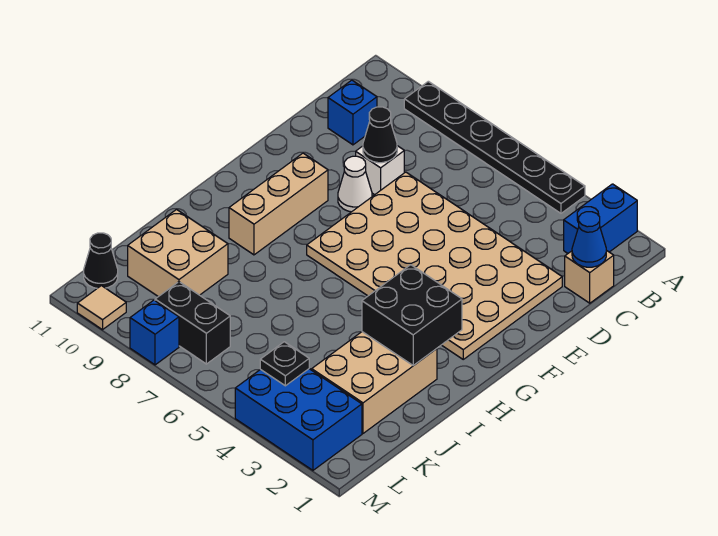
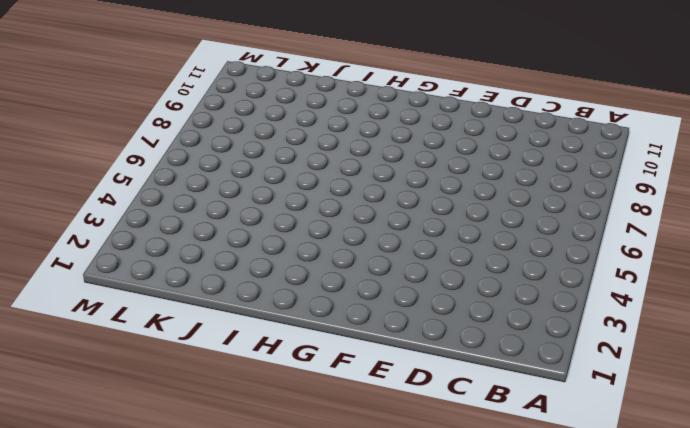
none -> blue brick A2:B2 level 1
none -> black plate A4:A9 level 1
none -> tan brick C1 level 1

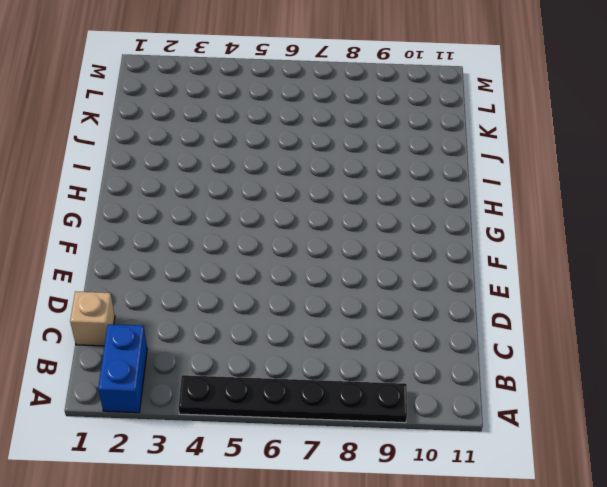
none -> blue brick C10 level 1
none -> tan plate D2:G7 level 1
none -> white brick D8 level 1

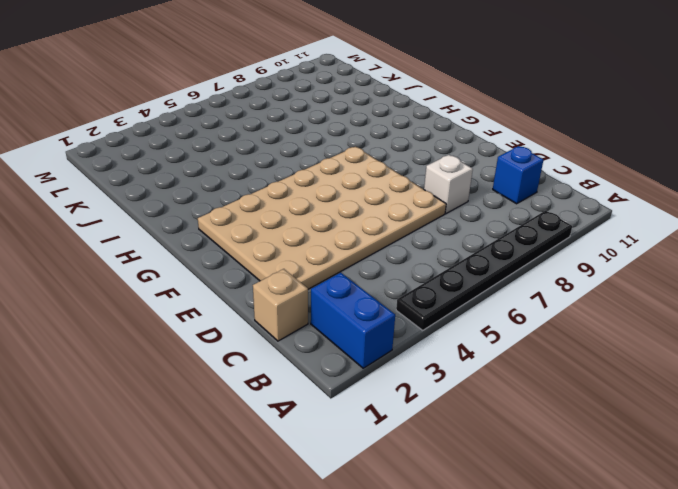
none -> white cone E8 level 1
none -> tan brick F9:H9 level 1
none -> tan brick I2:K3 level 1

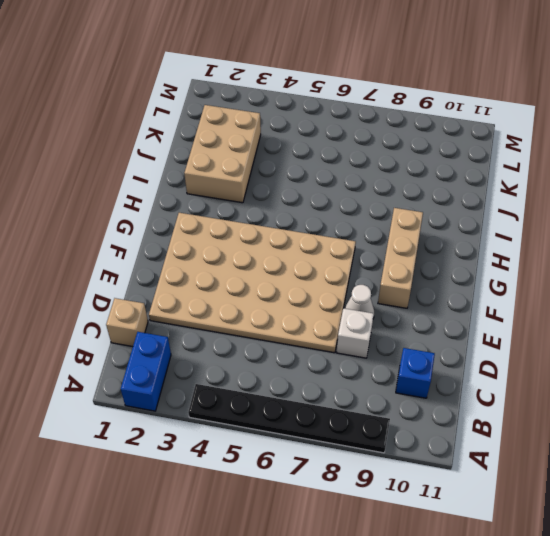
none -> tan brick J9:K10 level 1
none -> blue brick L2:M4 level 1
none -> black brick L7:L8 level 1

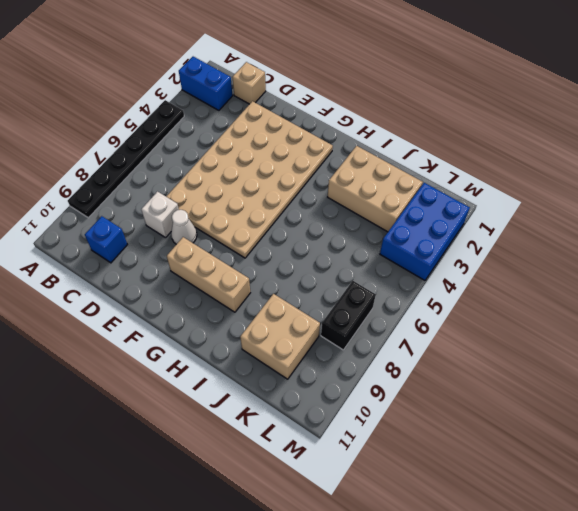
none -> black cone L11 level 1
none -> blue brick M8 level 1
none -> tan tile M10 level 1

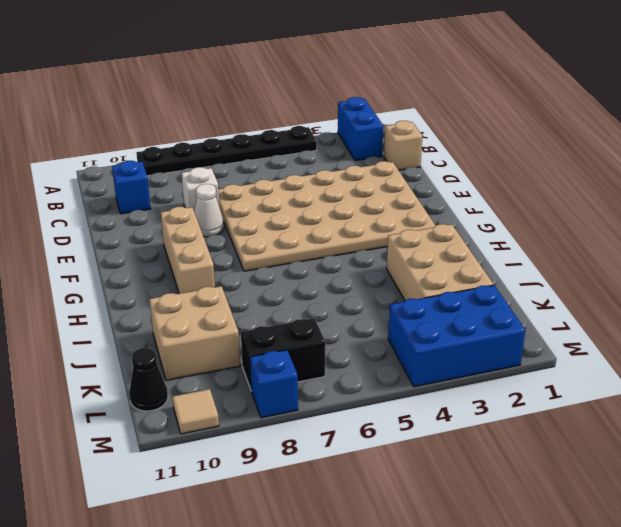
none -> blue cone C1 level 2
none -> black cone D8 level 2
none -> black brick H2:I3 level 2

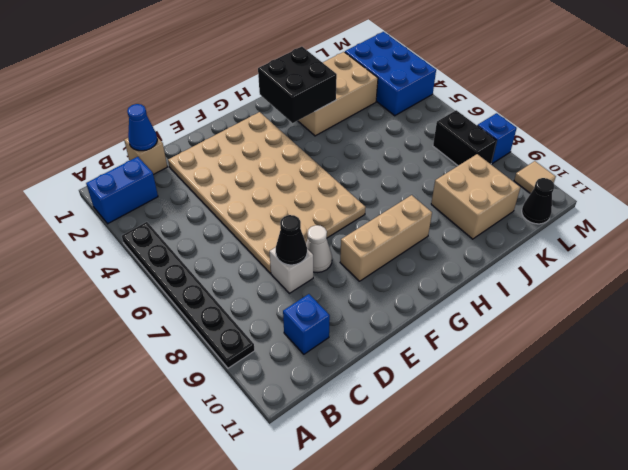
none -> black plate L4 level 2

